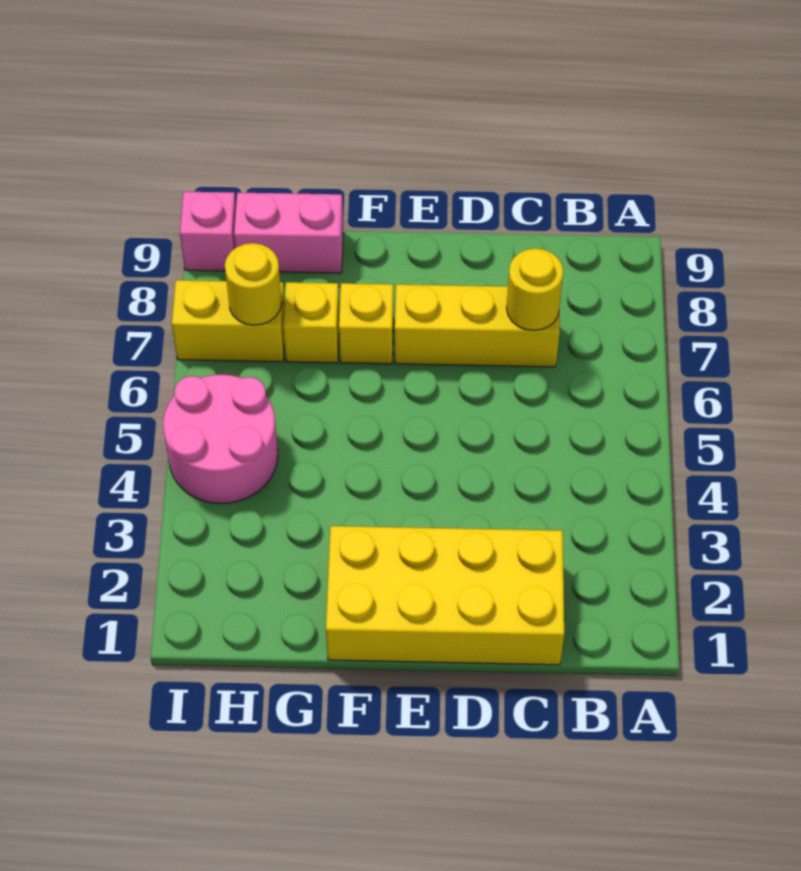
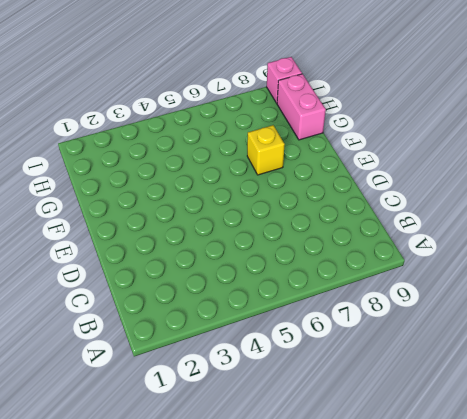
none -> yellow brick C1:F2 level 1
none -> yellow brick C7:E7 level 1

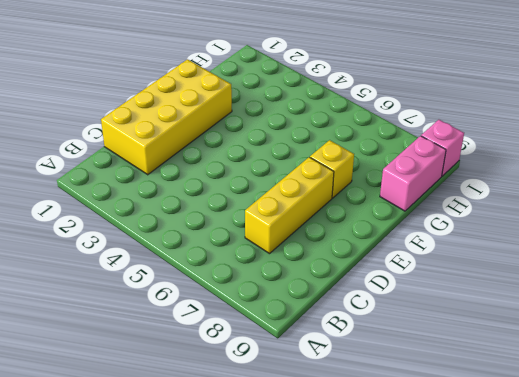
none -> yellow brick G7 level 1
none -> pink round brick H4:I5 level 1

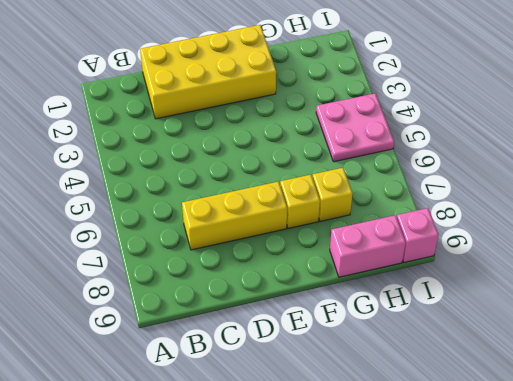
pink plate H4:I5 level 1 -> pink round brick H4:I5 level 1
none -> yellow brick H7:I7 level 1
none -> yellow round brick C7 level 2

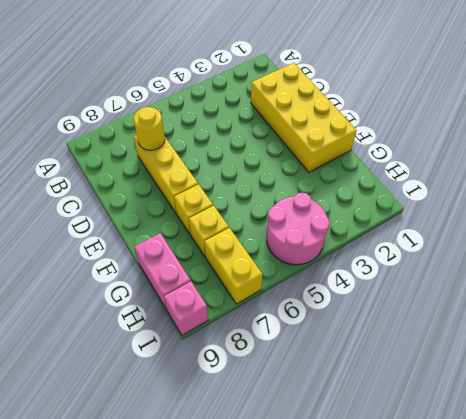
none -> yellow round brick H7 level 2

